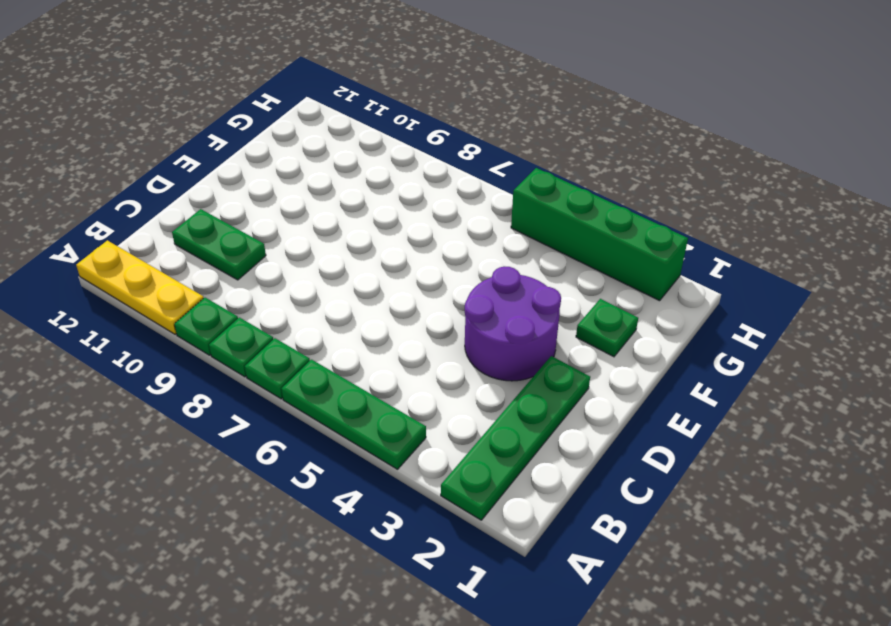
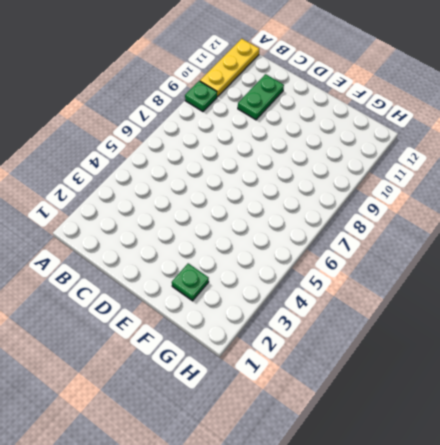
none -> green plate A2:D2 level 1
none -> green plate A4:A6 level 1

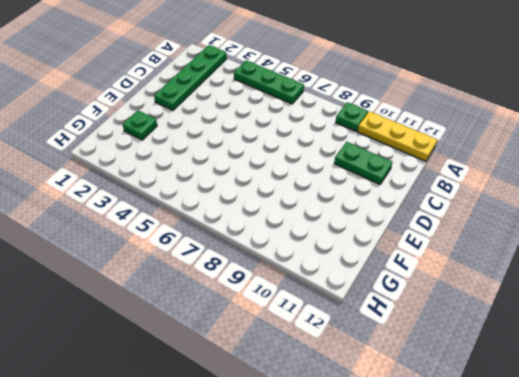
none -> green plate A7 level 1
none -> green plate A8 level 1

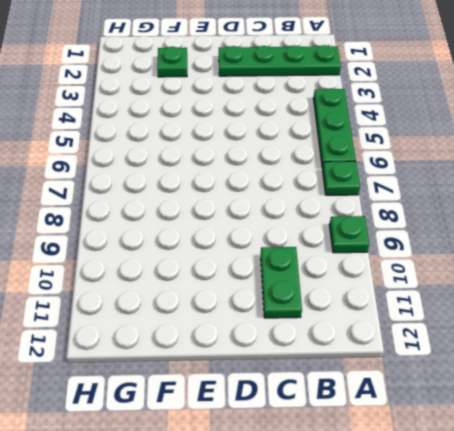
none -> green plate A8 level 1
none -> yellow plate A10:A12 level 1

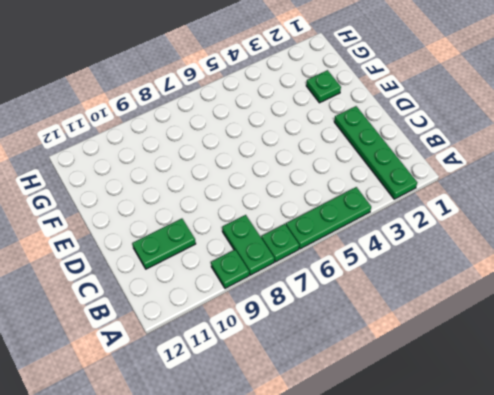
green plate A8:B8 level 1 -> green plate A8 level 1
none -> yellow plate A10:A12 level 1
none -> purple round brick D3:E4 level 1

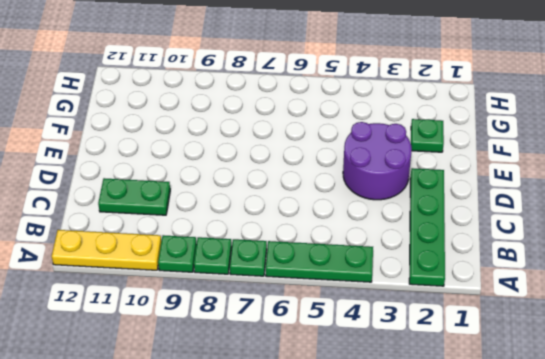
none -> green brick H2:H5 level 1

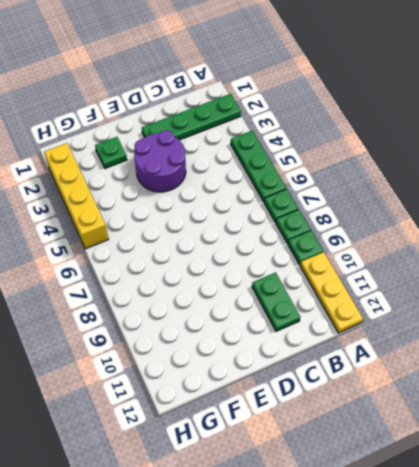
yellow brick H2:H5 level 1 -> green brick H2:H5 level 1

